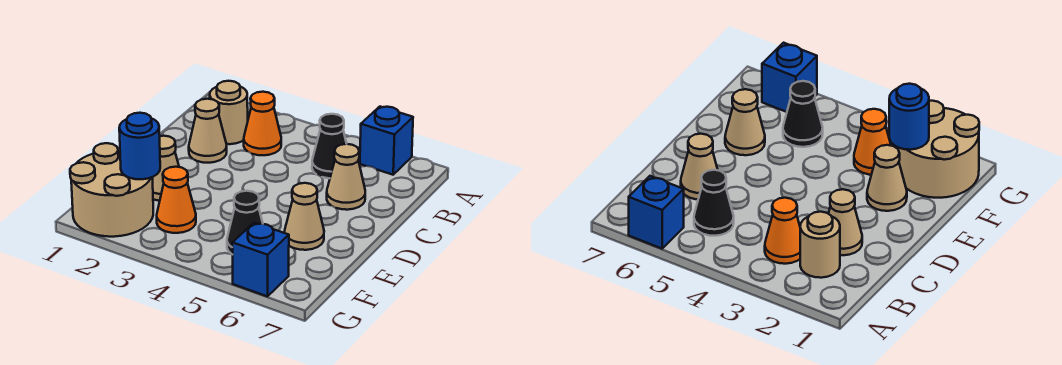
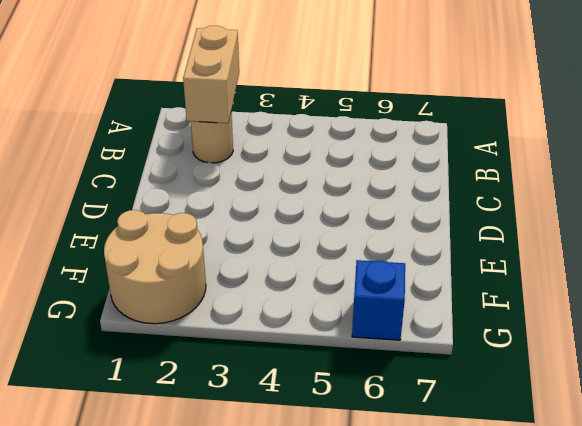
tan brick A2:B2 level 2 -> none
none -> blue brick A6 level 1
none -> orange cone B3 level 1
none -> black cone B5 level 1

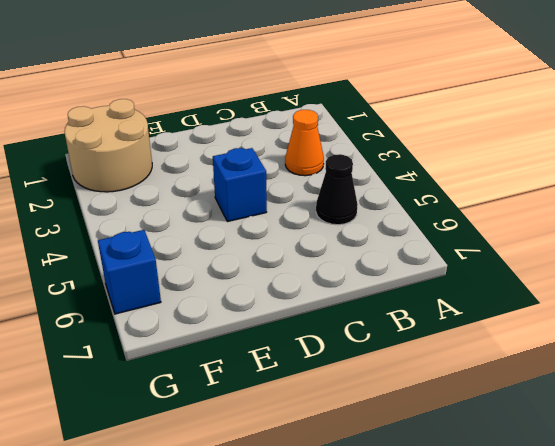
blue brick D4 level 1 -> blue brick A6 level 1
none -> tan round brick B2 level 1
none -> tan cone C2 level 1
none -> tan cone C6 level 1

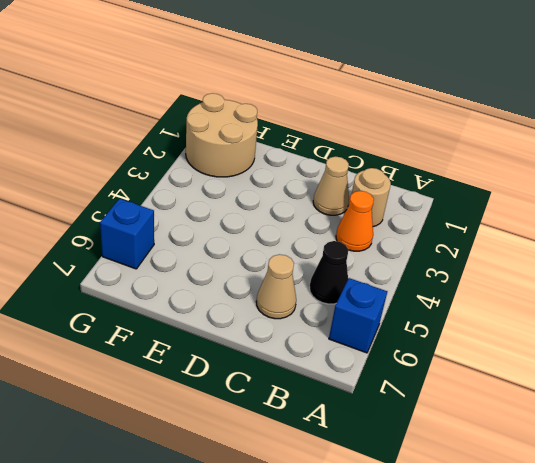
none -> tan cone E2 level 1
none -> tan cone E6 level 1
none -> orange cone F3 level 1

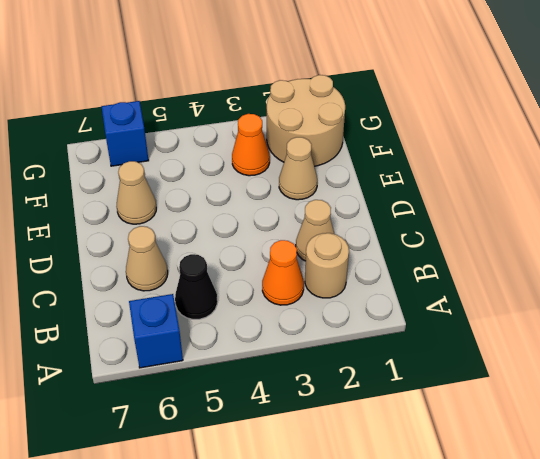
none -> black cone F5 level 1
none -> blue round brick F2 level 2

